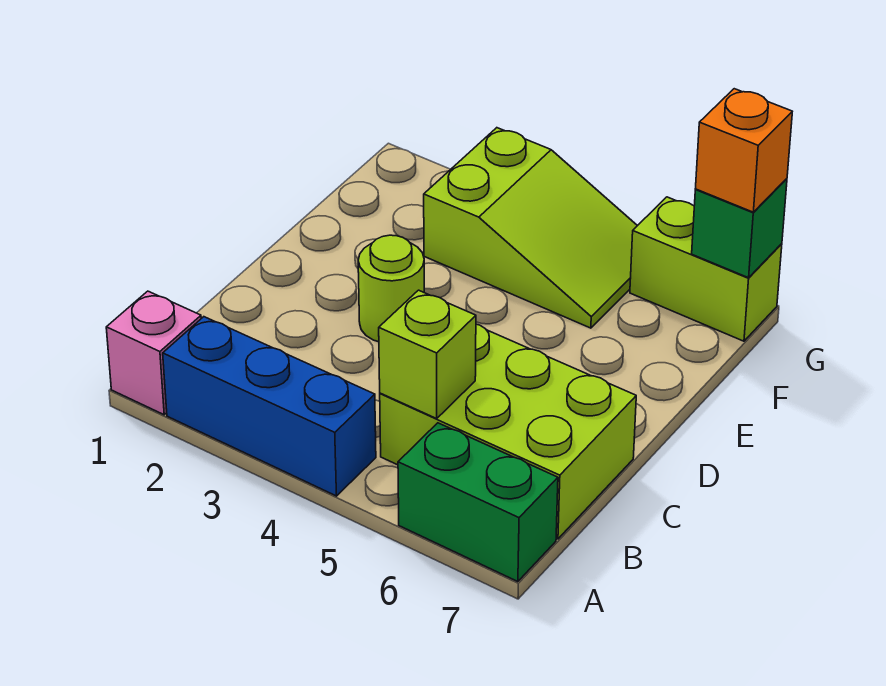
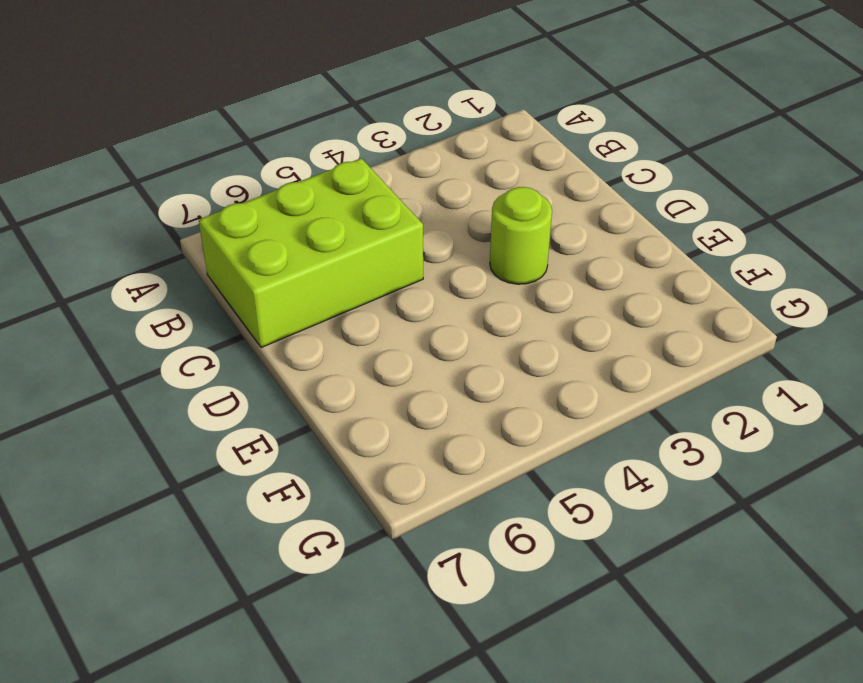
none -> pink brick A1 level 1
none -> blue brick A2:A4 level 1

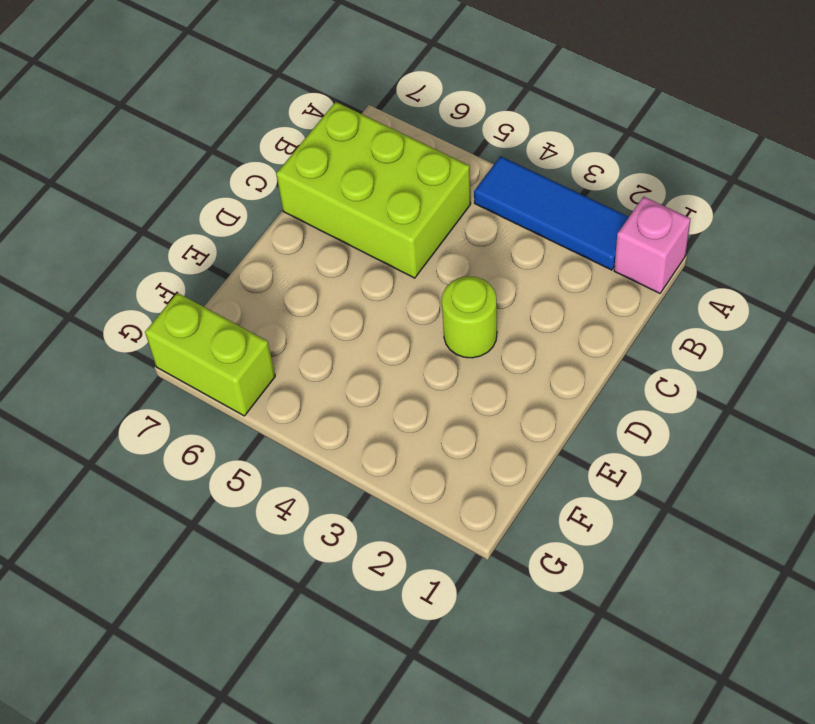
blue tile A2:A4 level 1 -> blue brick A2:A4 level 1
none -> green brick A6:A7 level 1
none -> lime slope F3:G5 level 1 top 3

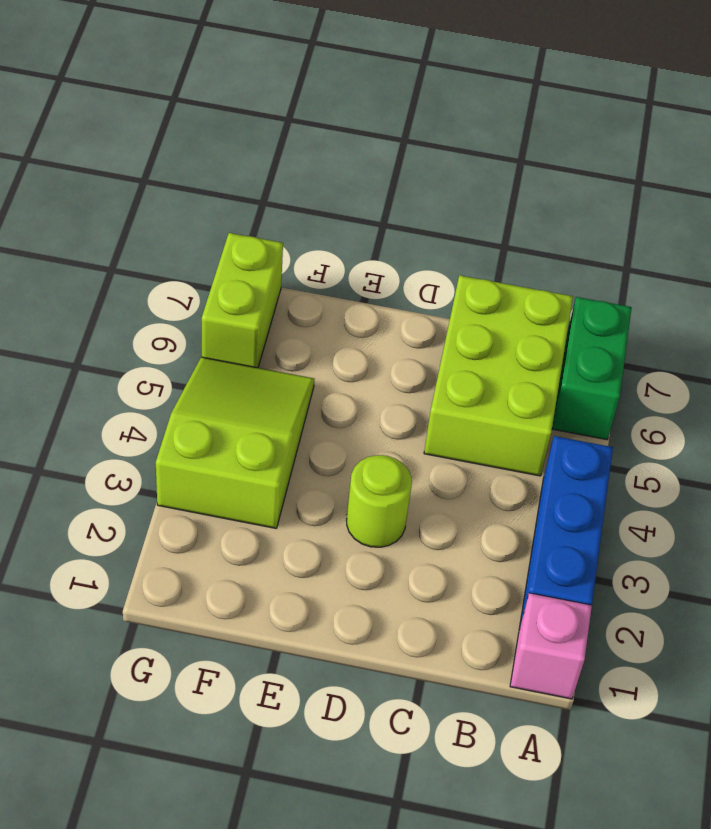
none -> lime brick B5 level 2
none -> green brick G7 level 2

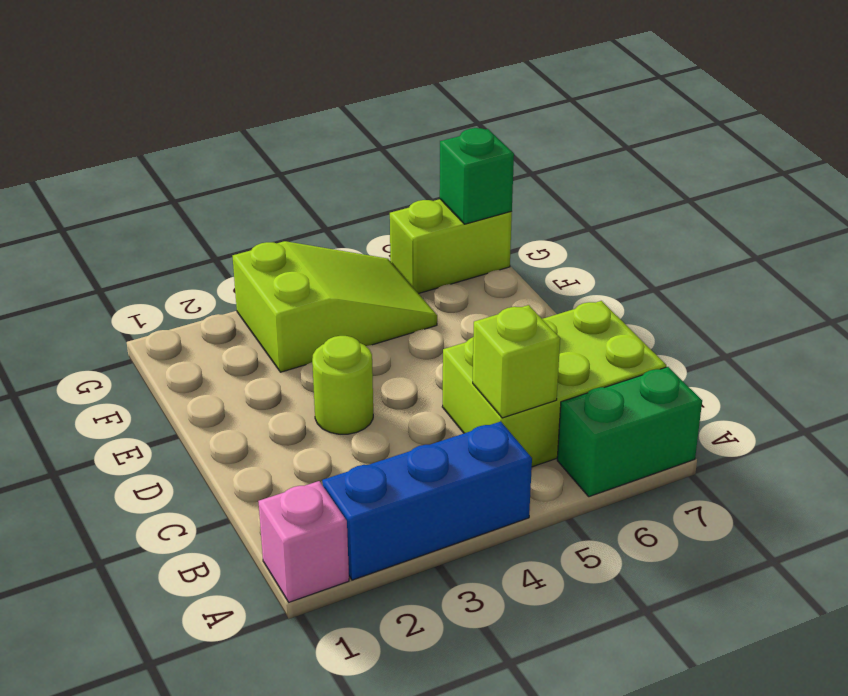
none -> orange brick G7 level 3

